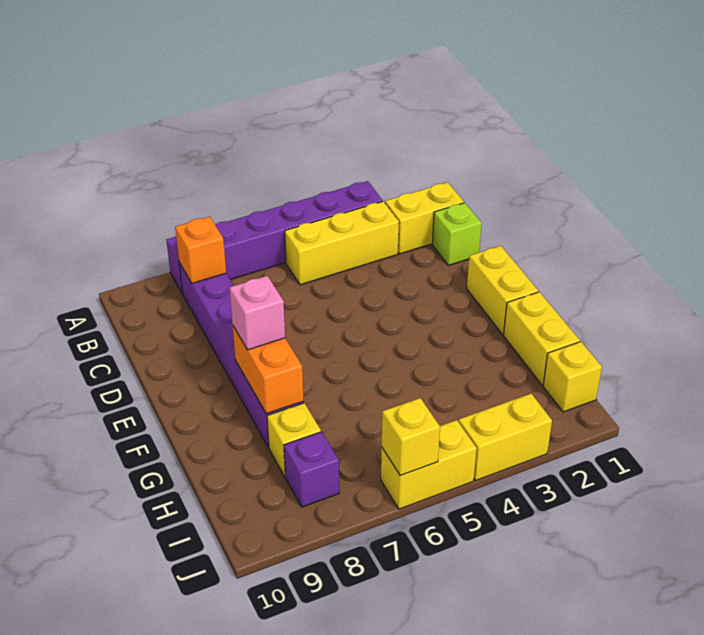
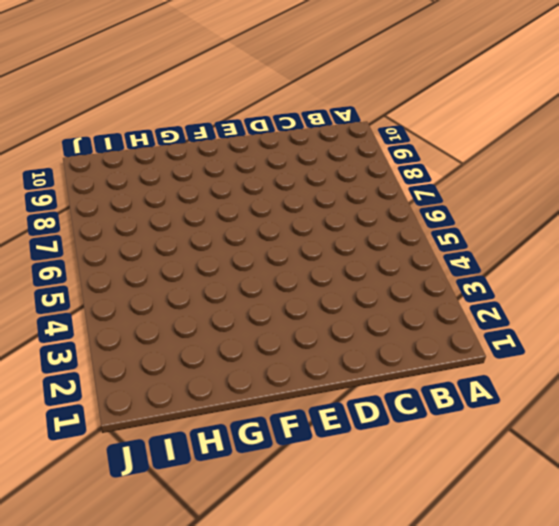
none -> purple brick A3:A8 level 1
none -> yellow brick B1:B2 level 1
none -> yellow brick B3:B5 level 1

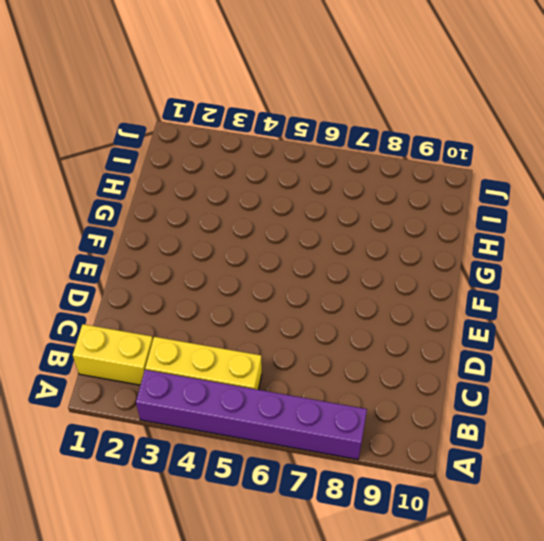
none -> purple brick B8:G8 level 1
none -> lime brick C1 level 1
none -> yellow brick E1:F1 level 1

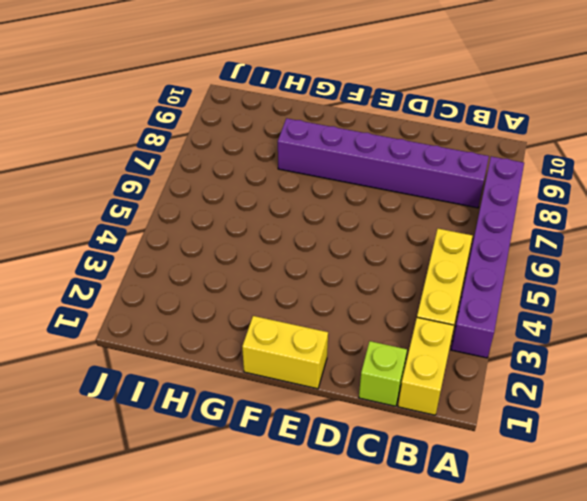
none -> yellow brick G1:H1 level 1
none -> yellow brick H8 level 1
none -> yellow brick I1 level 1

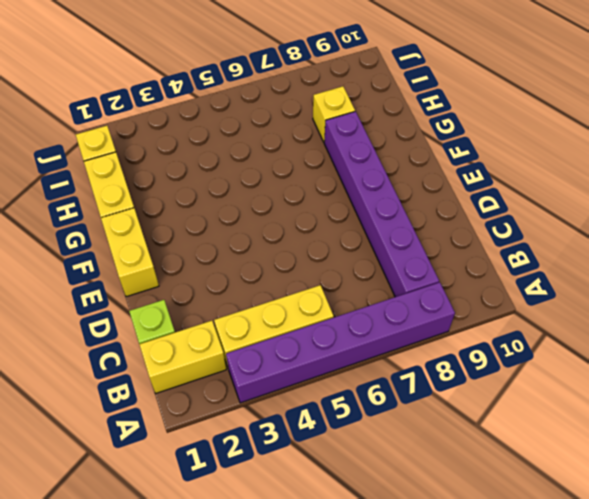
none -> purple brick I8 level 1
none -> yellow brick J3:J4 level 1
none -> yellow brick J5:J6 level 1

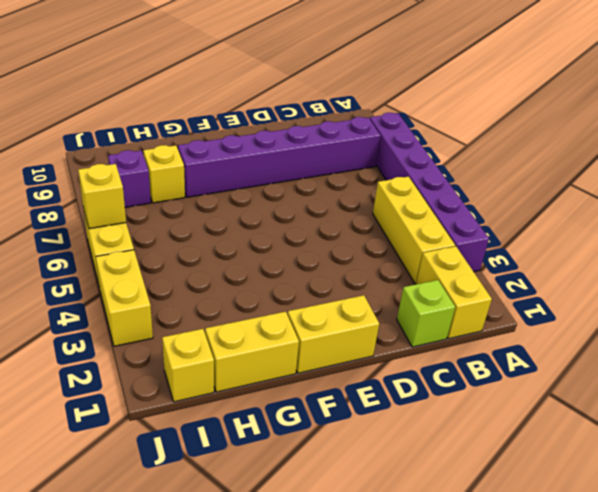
none -> orange brick B8 level 2
none -> orange brick F8:G8 level 2
none -> pink brick F8 level 3

